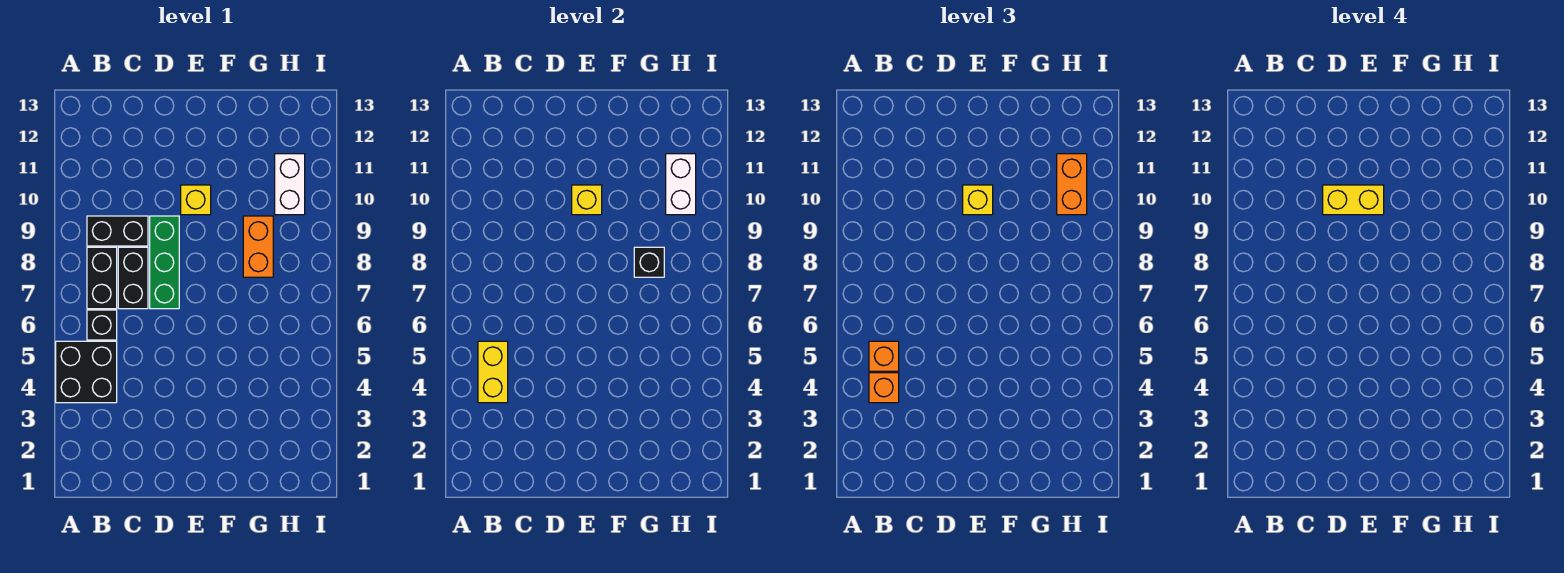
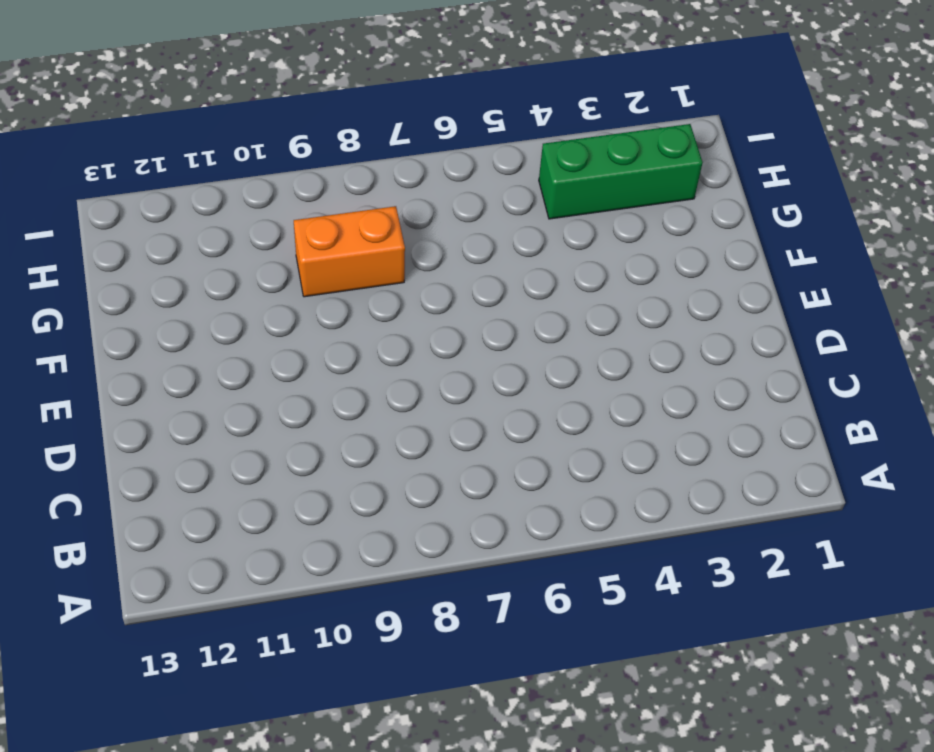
green brick H2:H4 level 1 -> green brick D7:D9 level 1
none -> black brick A4:B5 level 1
none -> black brick B6 level 1
none -> black brick B7:B8 level 1

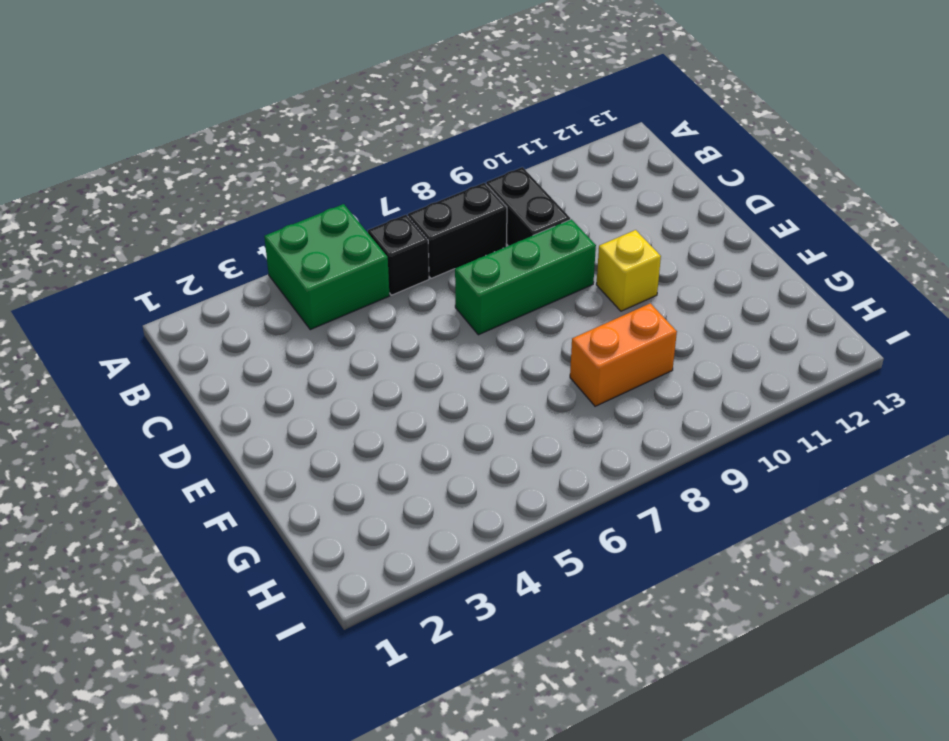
green brick A4:B5 level 1 -> black brick A4:B5 level 1
none -> black brick C7:C8 level 1
none -> white brick H10:H11 level 1
none -> yellow brick B4:B5 level 2

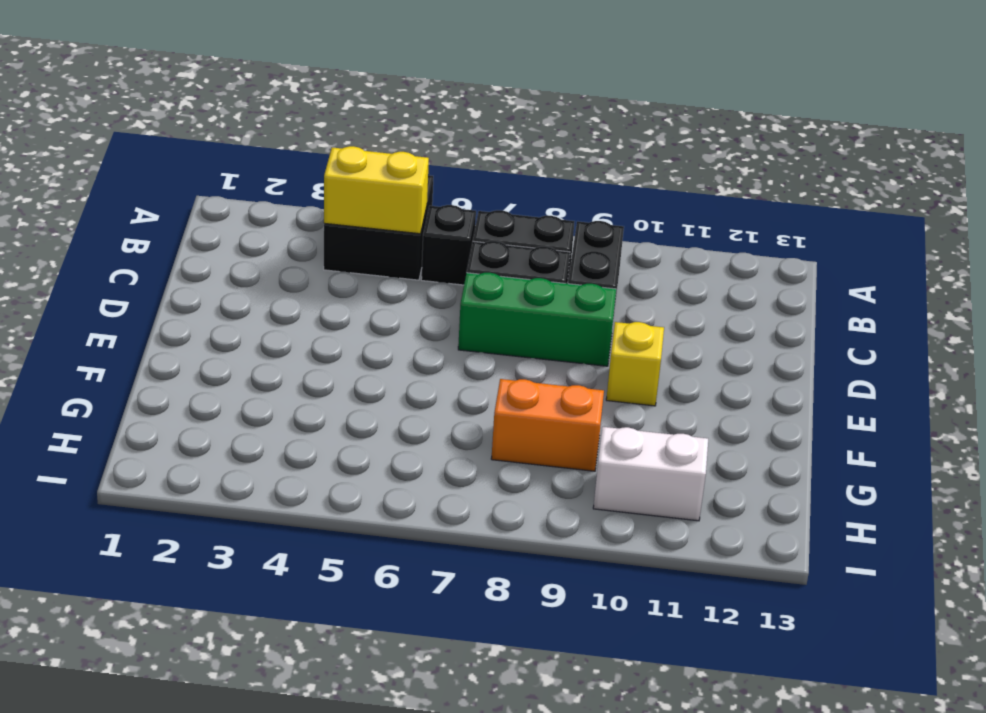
none -> yellow brick E10 level 2
none -> black brick G8 level 2
none -> white brick H10:H11 level 2

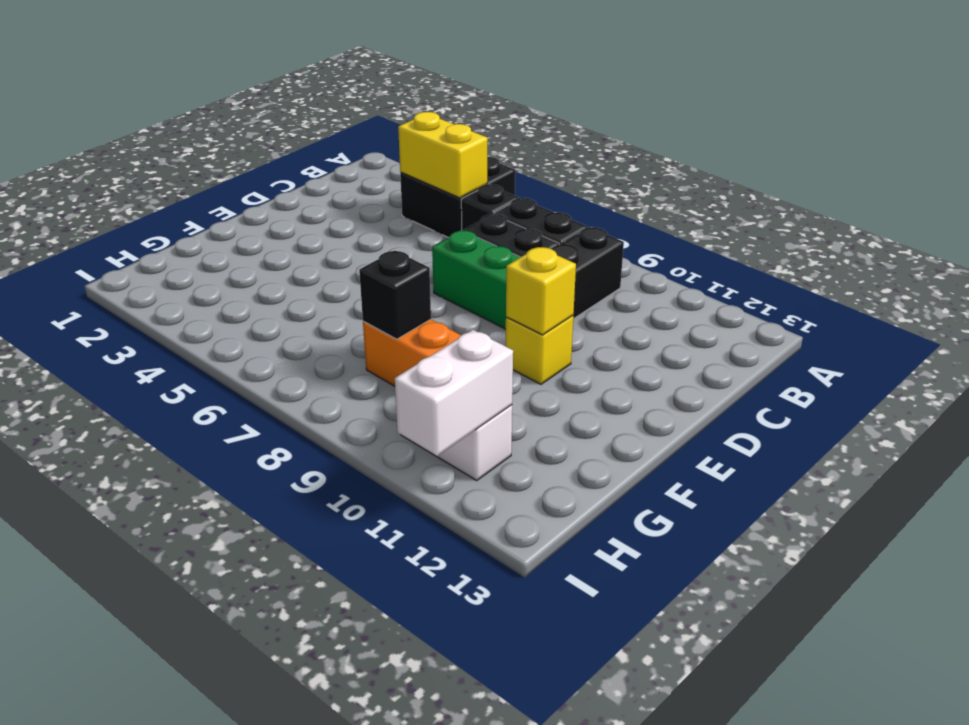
white brick H11:I11 level 2 -> white brick H10:H11 level 2
none -> orange brick B4 level 3
none -> orange brick B5 level 3
none -> yellow brick E10 level 3

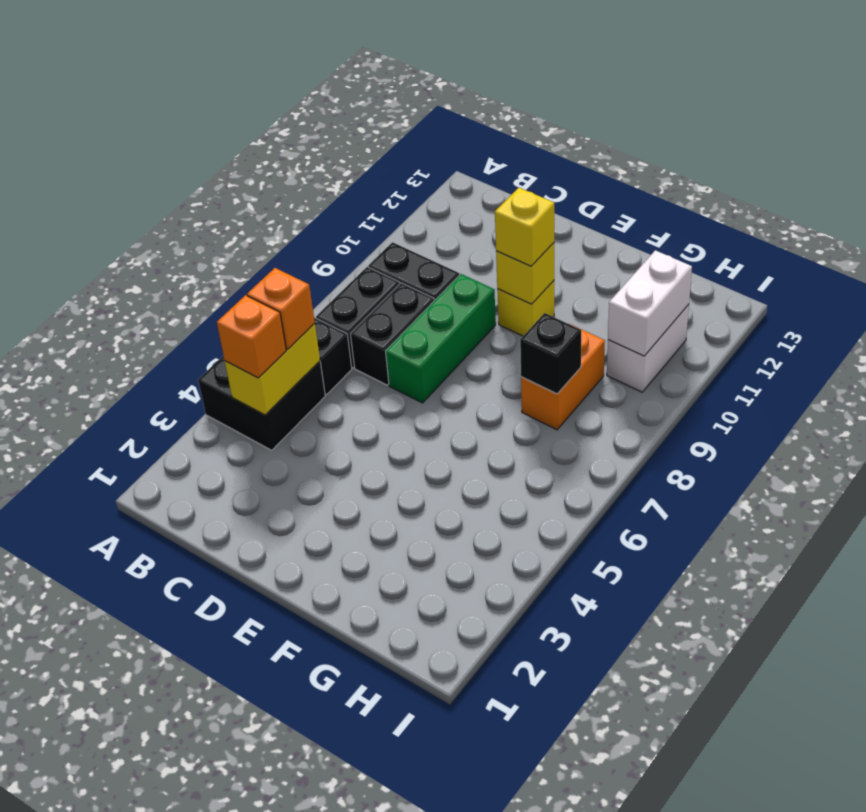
none -> orange brick H10:H11 level 3
none -> yellow brick D10:E10 level 4

